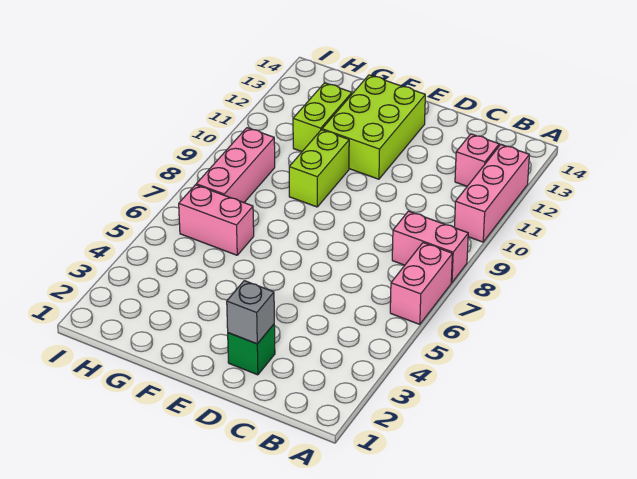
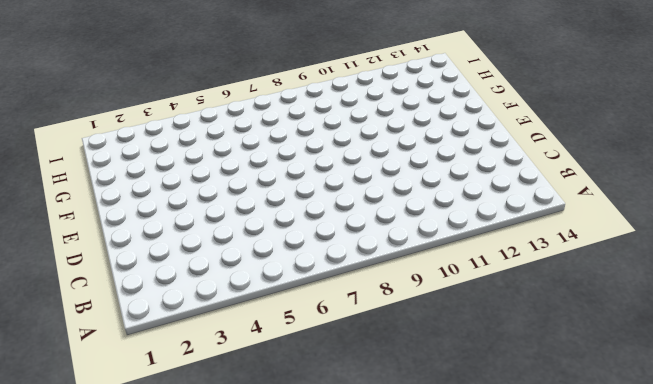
none -> pink brick A6:A7 level 1
none -> pink brick A8:B8 level 1

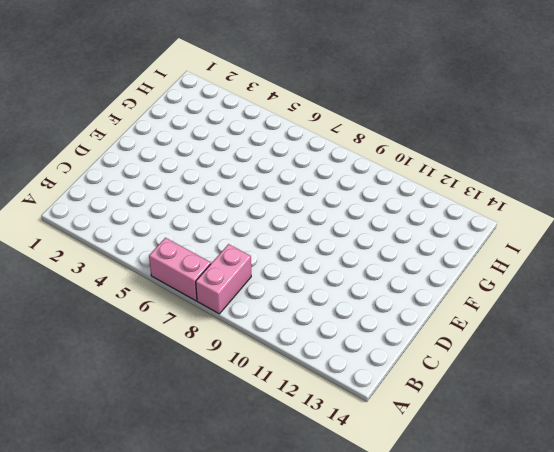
none -> pink brick A10:A12 level 1
none -> pink brick B12 level 1

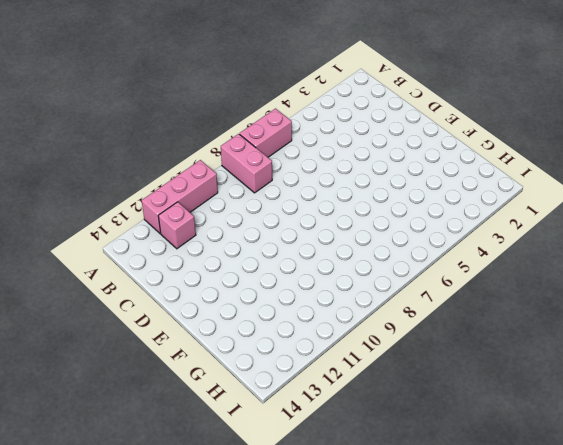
none -> green brick D2 level 1
none -> lime brick E11:F13 level 1

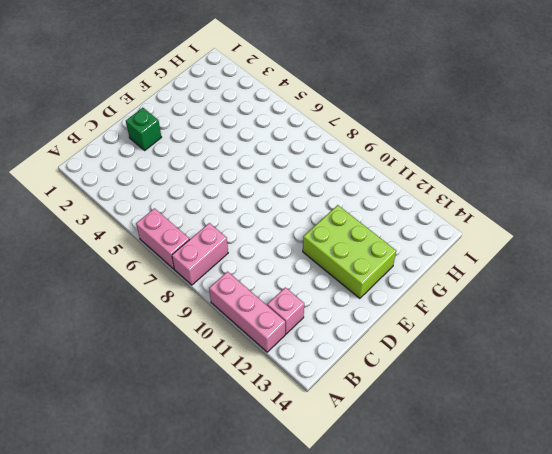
none -> lime brick F9:F10 level 1
none -> pink brick G6:H6 level 1

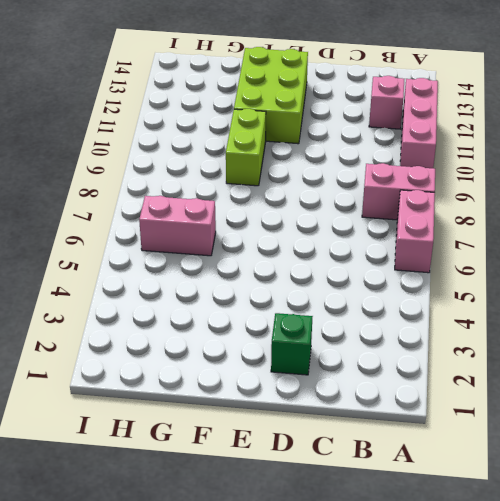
none -> lime brick G11:G12 level 1
none -> pink brick H7:H9 level 1

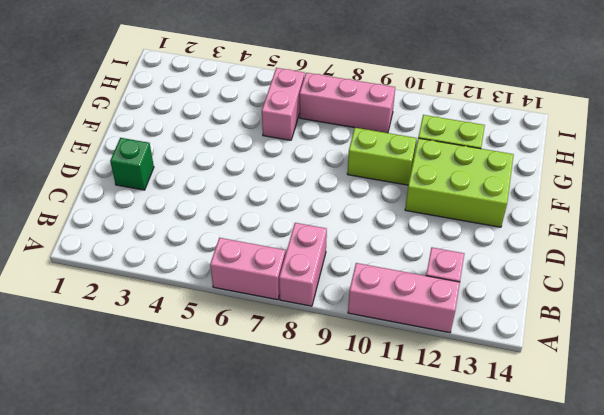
none -> grey brick D2 level 2

